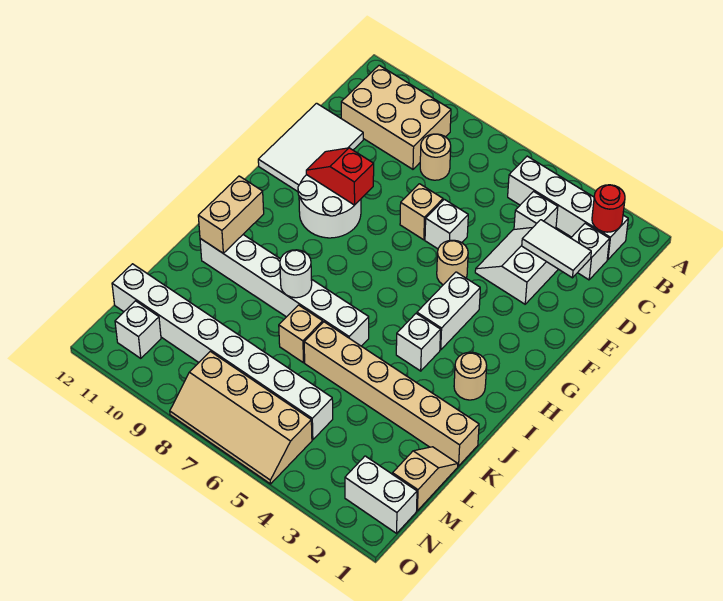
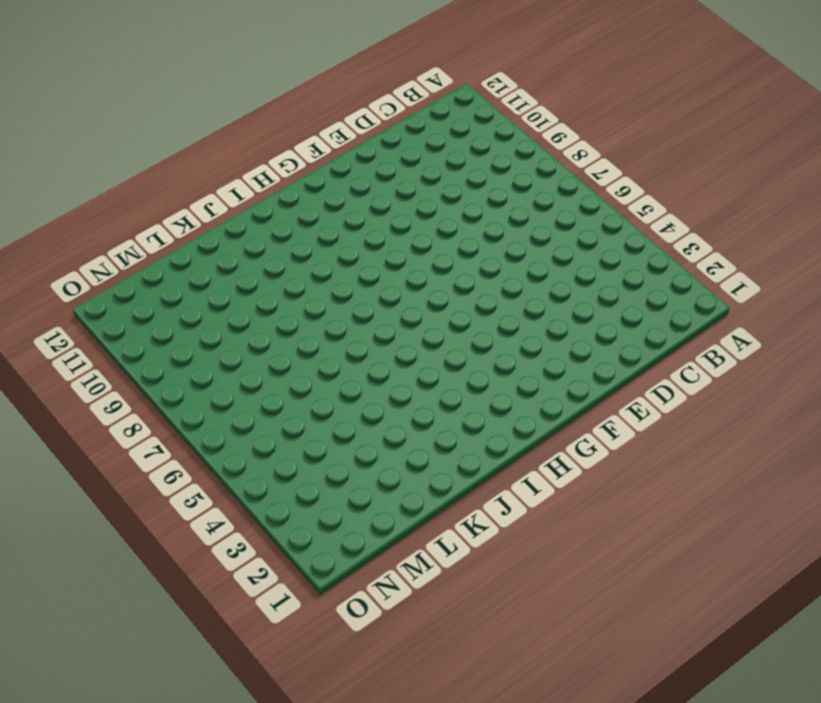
none -> white brick B2:B5 level 1
none -> tan brick B9:C11 level 1
none -> white brick C2 level 1

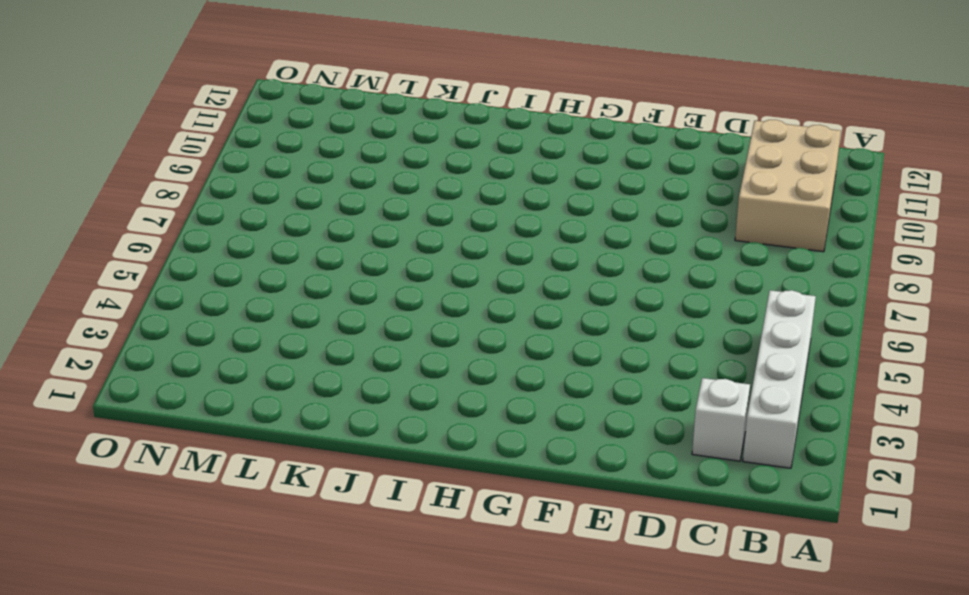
none -> white brick C4 level 1
none -> tan round brick C8 level 1
none -> white slope D3:E4 level 1 top 3

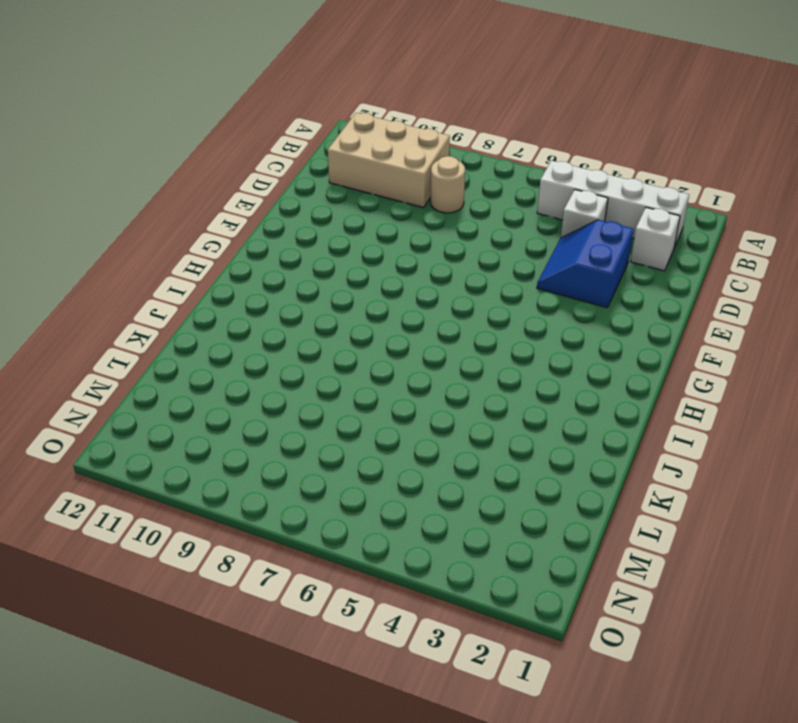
blue slope D3:E4 level 1 top 3 -> white slope D3:E4 level 1 top 3
none -> white tile D11:F12 level 1
none -> white brick E6 level 1
none -> tan brick E7 level 1

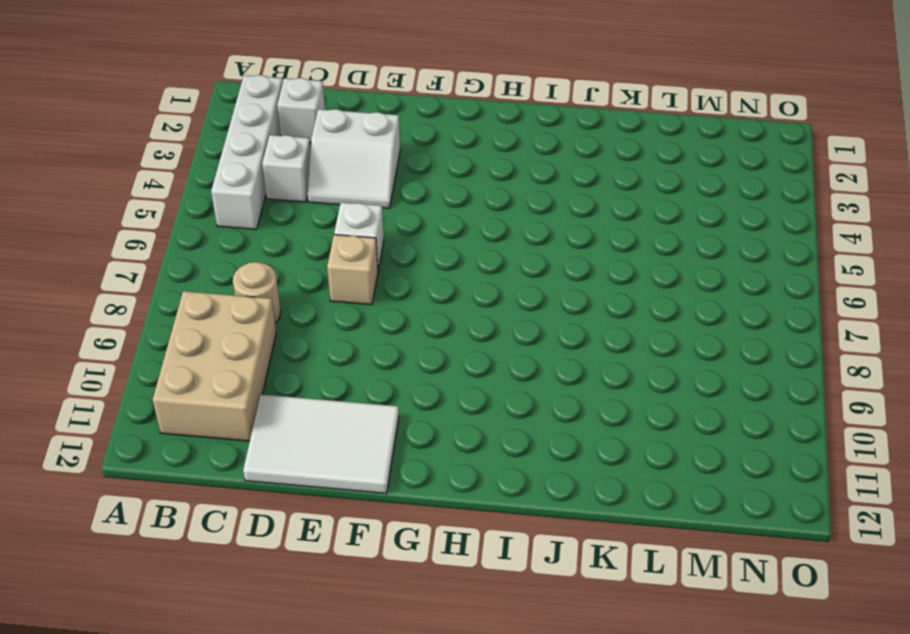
none -> tan round brick F5 level 1
none -> white round brick F9:G10 level 1
none -> white brick G4:H4 level 1

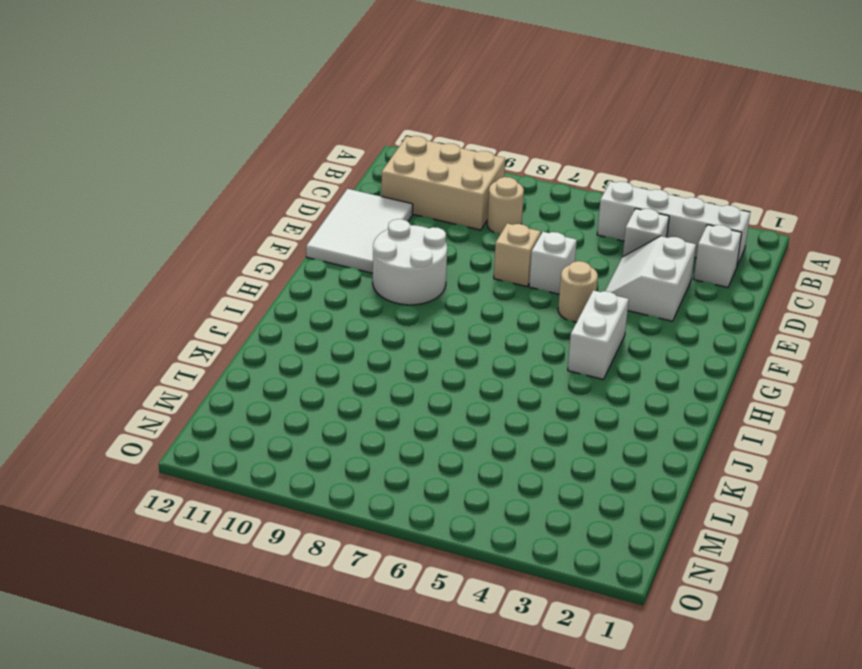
none -> tan round brick I2 level 1
none -> white brick I4 level 1
none -> white brick J6:J11 level 1

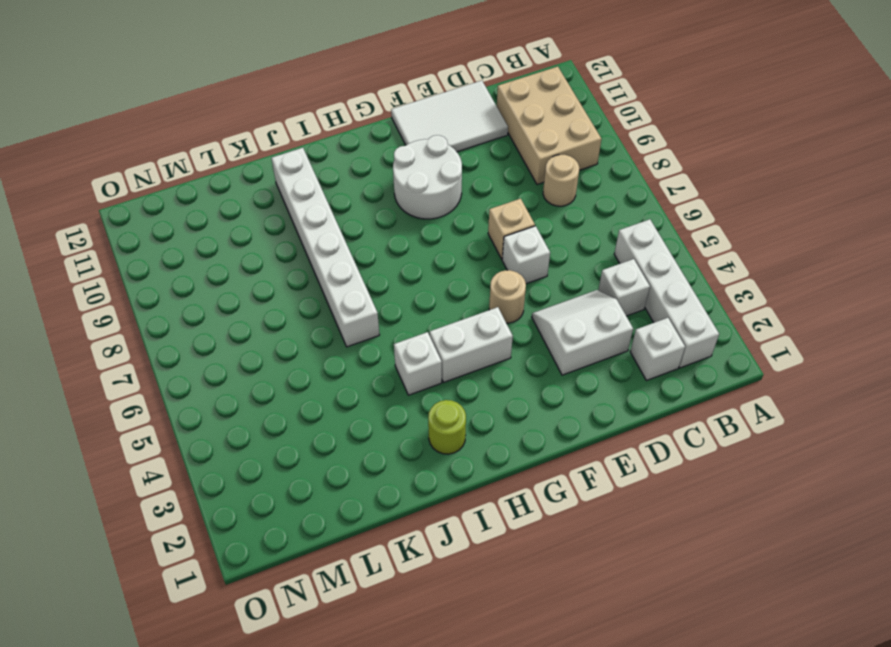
lime round brick I2 level 1 -> tan round brick I2 level 1
none -> tan brick K1:K6 level 1
none -> tan brick K7 level 1
none -> tan slope L1:M1 level 1 top M

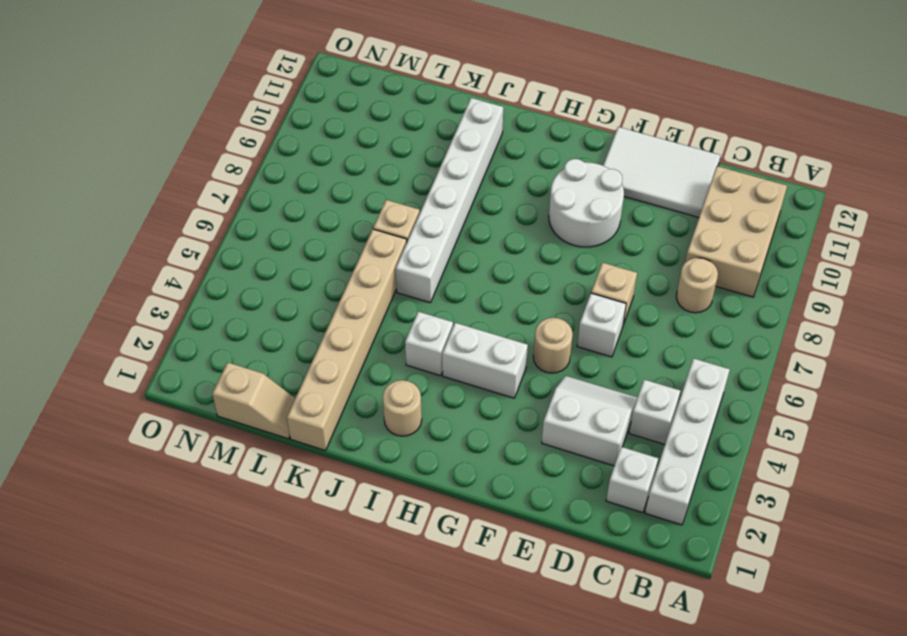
none -> white brick M5:M12 level 1
none -> white brick N1:N2 level 1
none -> tan slope N5:O8 level 1 top N

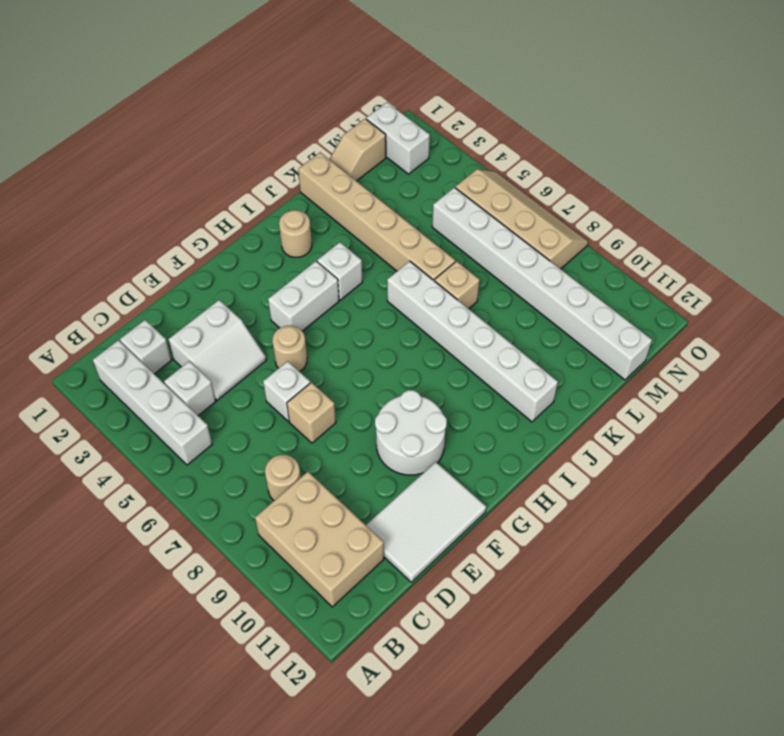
none -> white brick N11 level 1
none -> red round brick B2 level 2
none -> white tile D2:D3 level 2

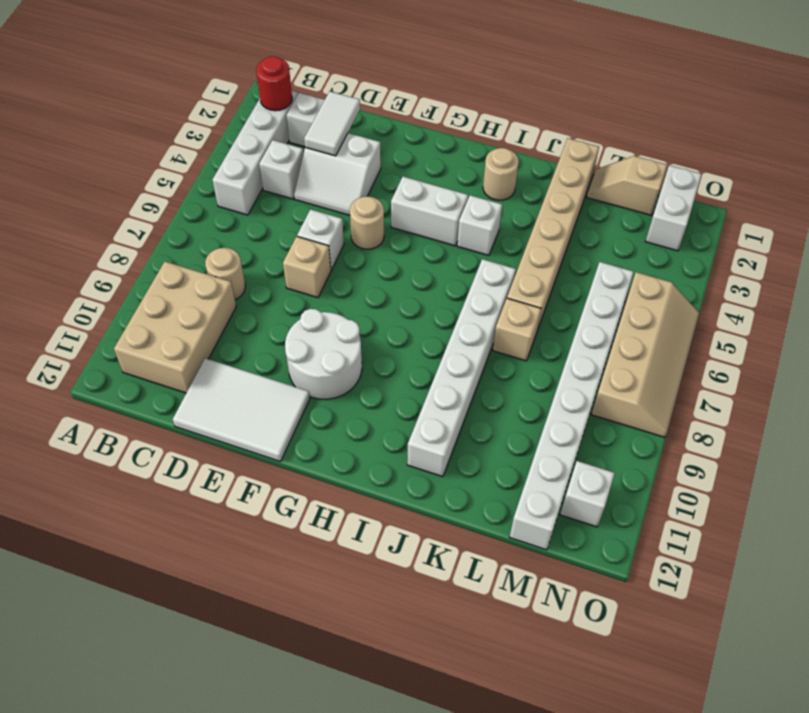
none -> red slope F9:F10 level 2 top 9
none -> tan brick I11:J11 level 2
none -> white round brick J8 level 2

